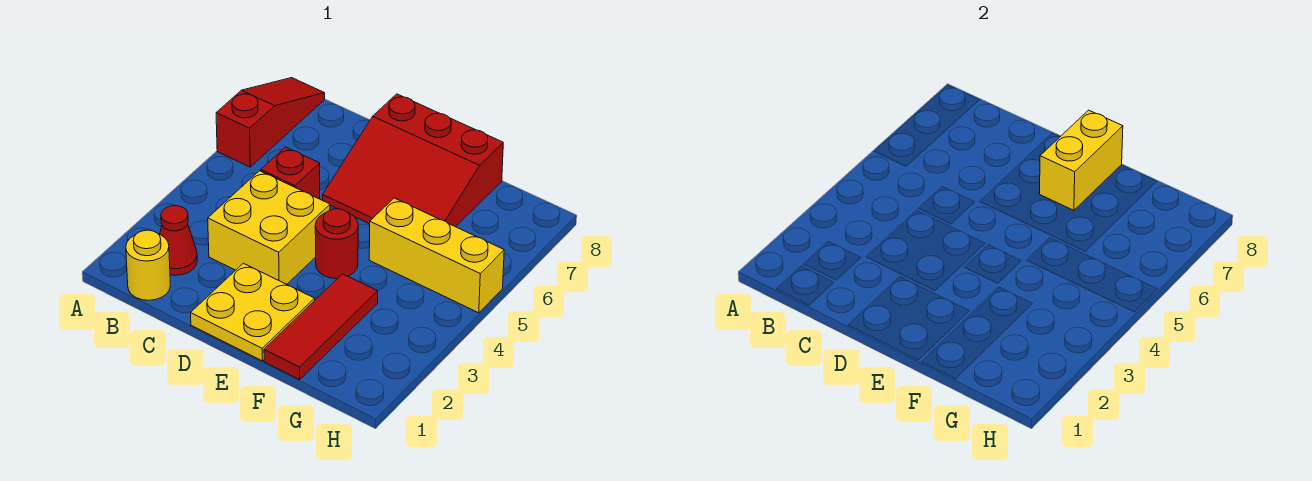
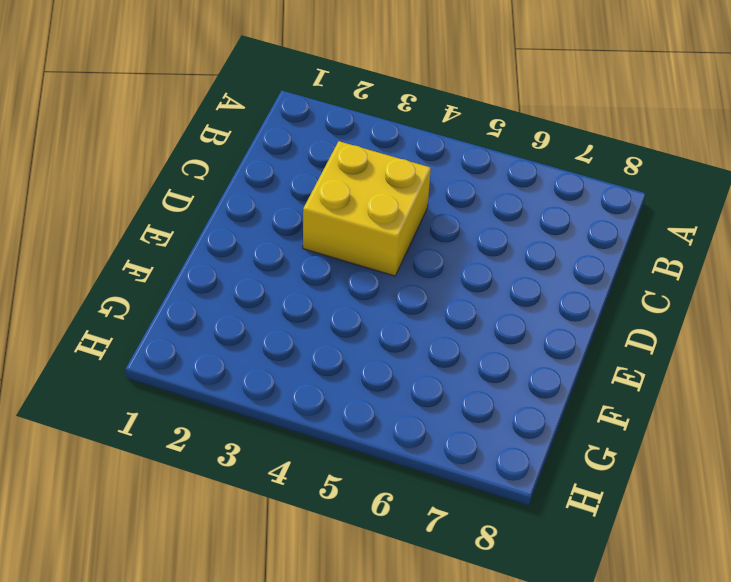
none -> red slope A6:A8 level 1 top 6
none -> yellow round brick B1 level 1

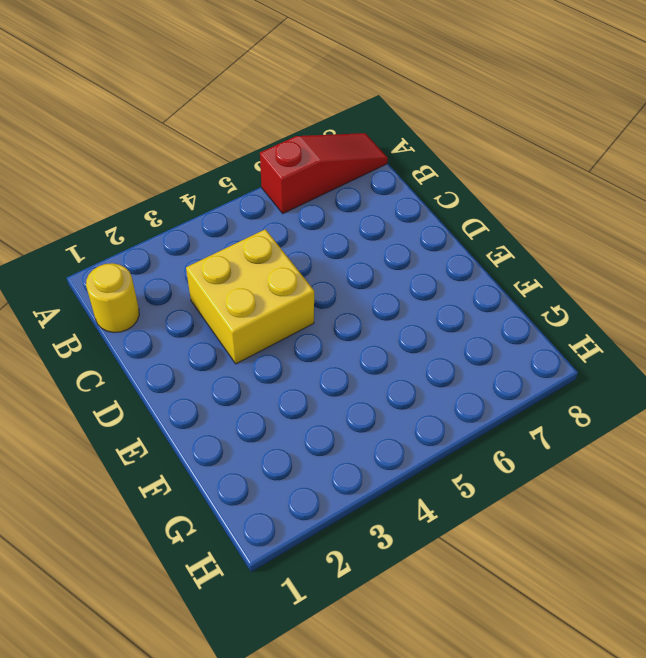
none -> red cone B2 level 1
none -> red brick C5 level 1

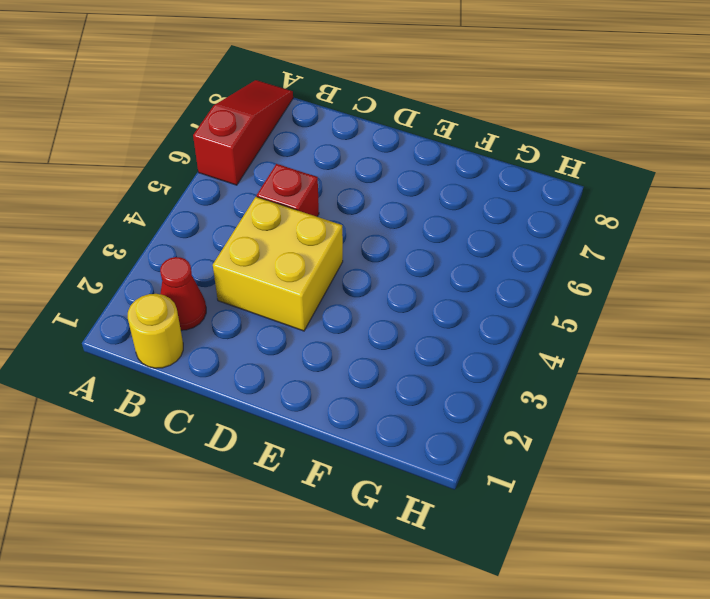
none -> yellow plate D1:E2 level 1
none -> red slope D6:F8 level 1 top 8

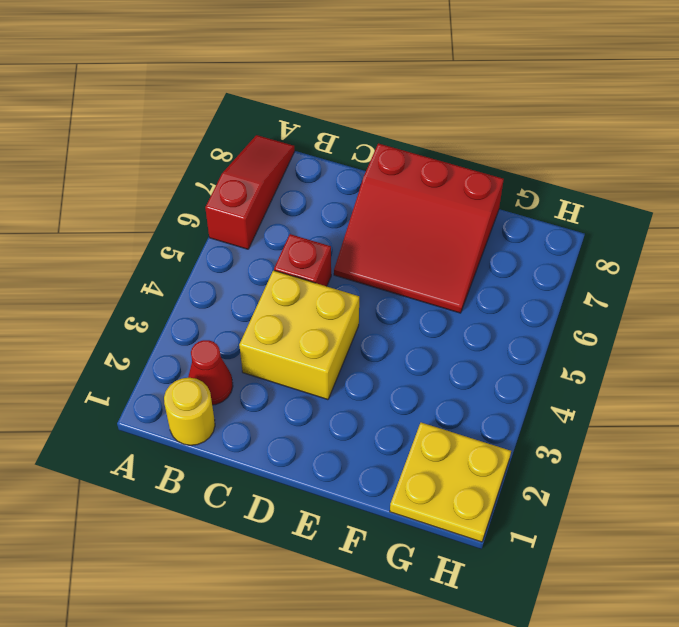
yellow plate G1:H2 level 1 -> yellow plate D1:E2 level 1
none -> red round brick E4 level 1
none -> red tile F1:F3 level 1

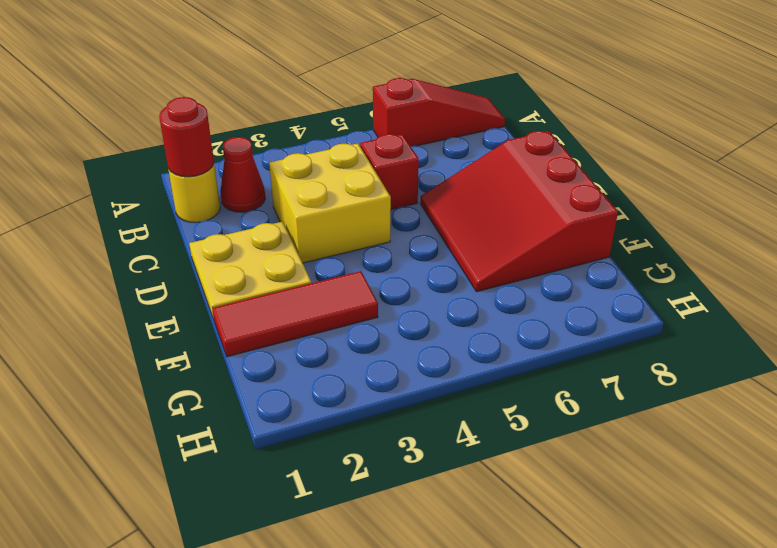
red round brick B1 level 2 -> red round brick E4 level 1
none -> yellow brick F5:H5 level 1
none -> yellow brick E7:E8 level 2

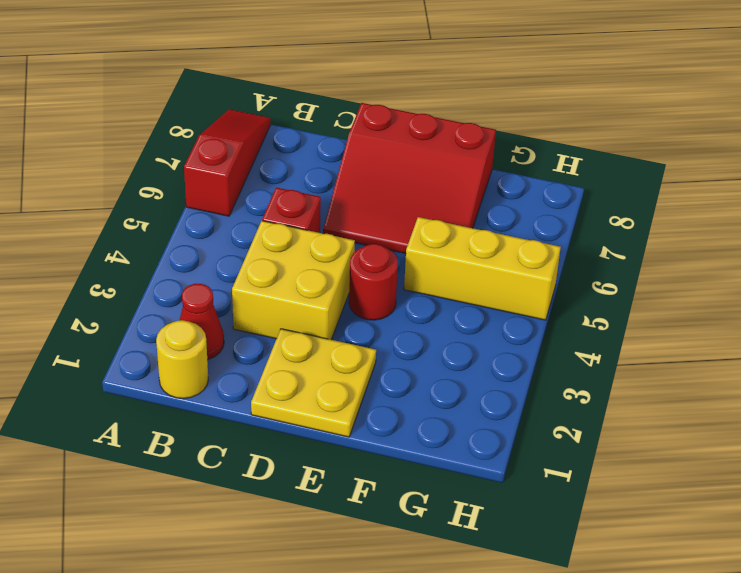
none -> red tile F1:F3 level 1
none -> yellow brick E7:E8 level 2

